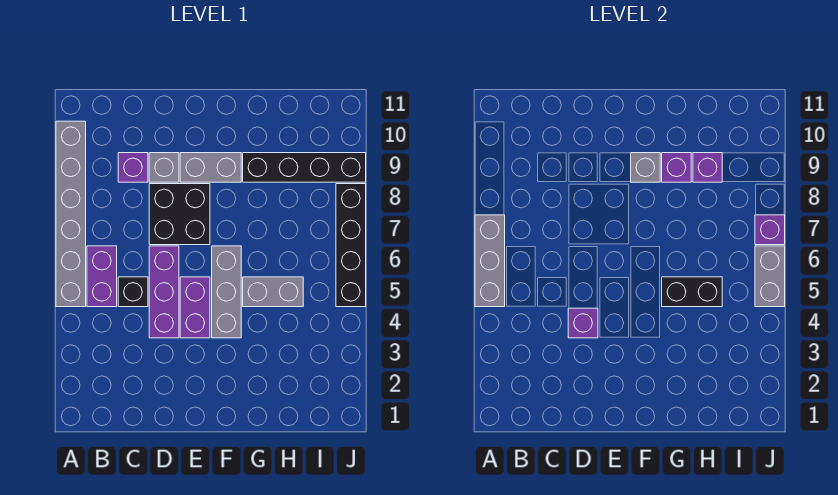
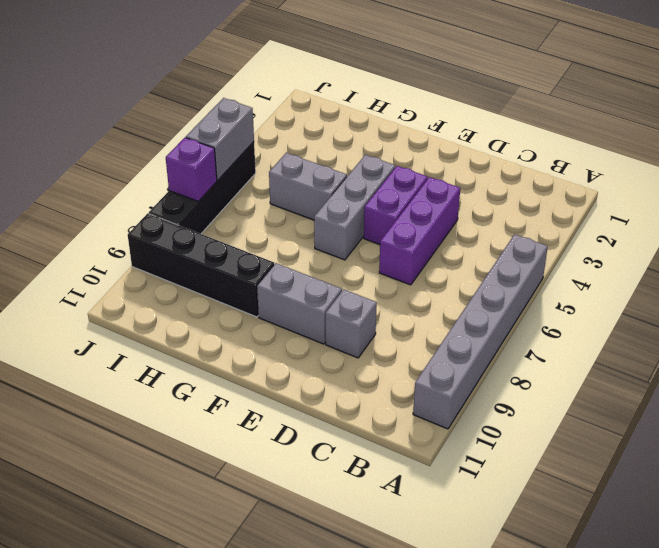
none -> purple brick B5:B6 level 1
none -> black brick C5 level 1
none -> purple brick C9 level 1

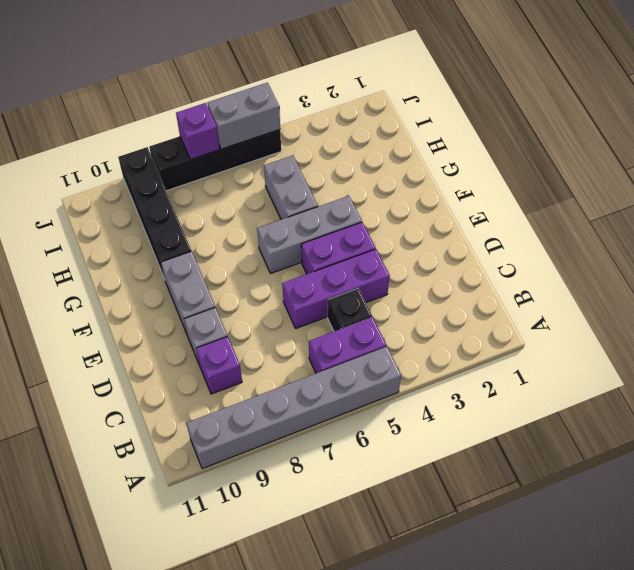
none -> black brick D7:E8 level 1
none -> grey brick A5:A7 level 2
none -> purple brick D4 level 2

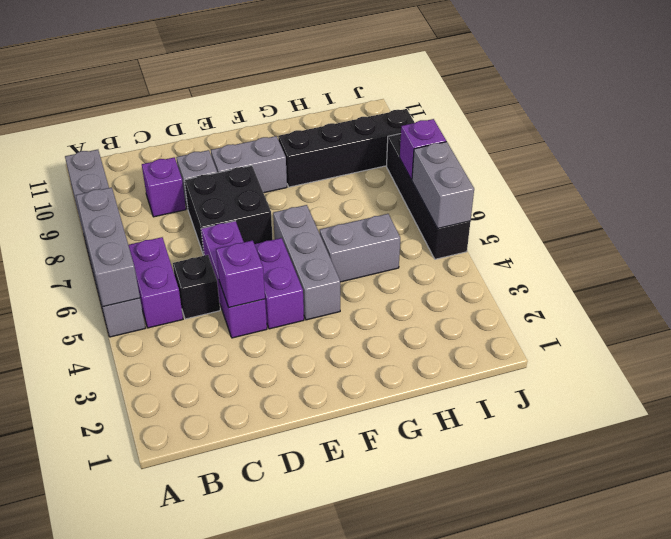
none -> grey brick F9 level 2
none -> black brick G5:H5 level 2
none -> purple brick G9 level 2

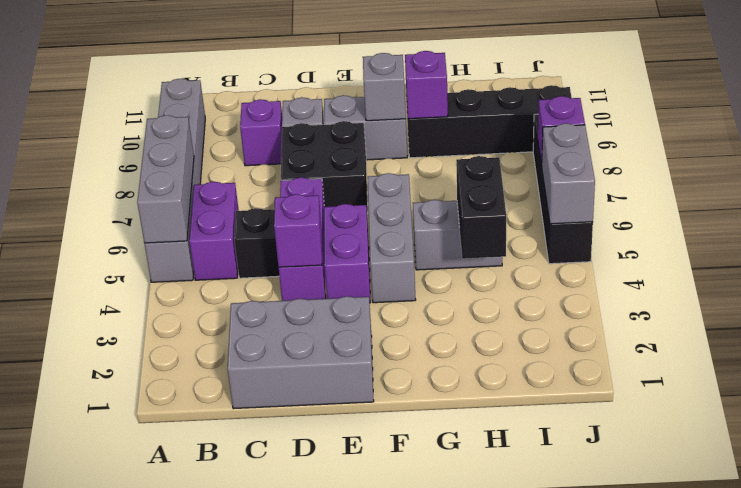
grey brick C1:E2 level 1 -> none
black brick H4:H5 level 2 -> black brick G5:H5 level 2
none -> purple brick H9 level 2

